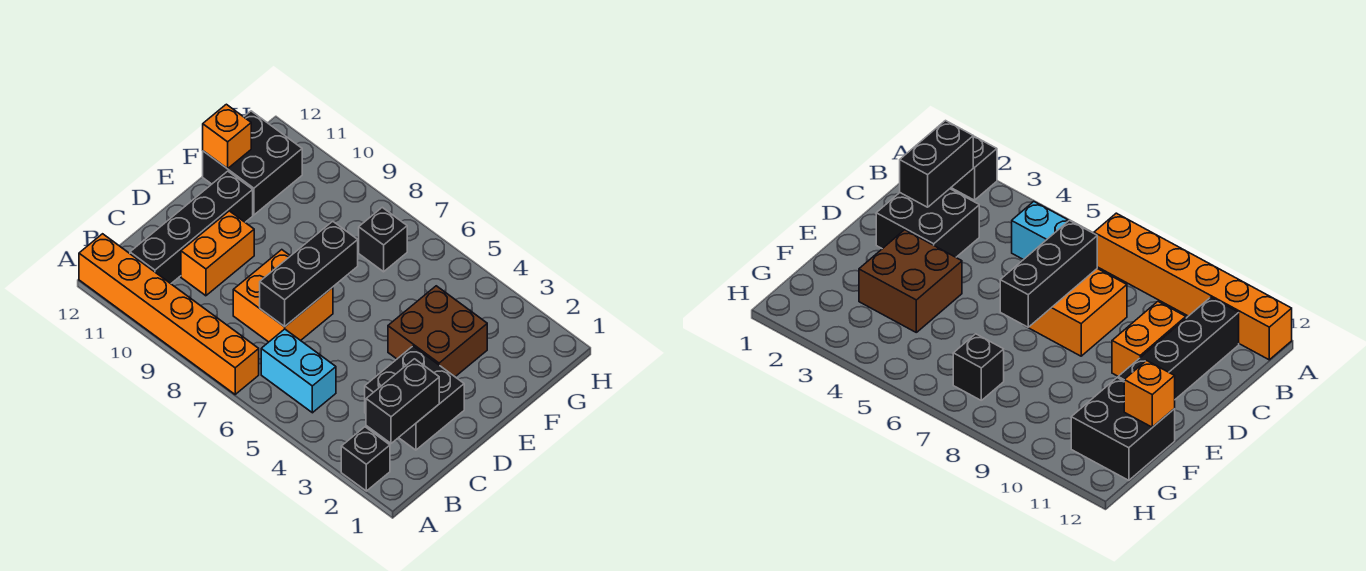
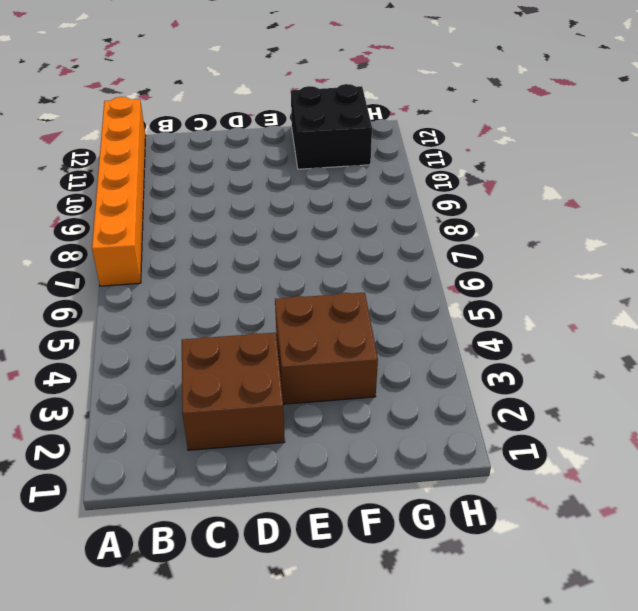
brown brick C2:D3 level 1 -> black brick C2:D3 level 1
none -> black brick A2 level 1
none -> cyan brick B5:B6 level 1
none -> black brick B11:E11 level 1

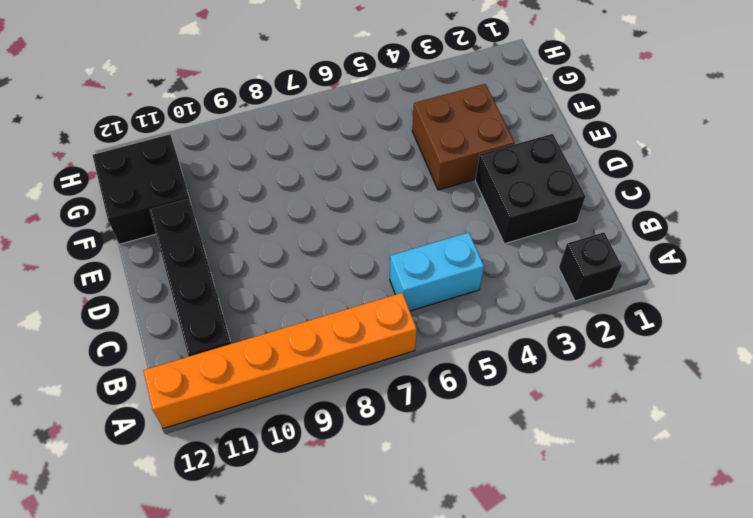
none -> orange brick C7:D8 level 1
none -> orange brick C10:D10 level 1
none -> black brick G7 level 1

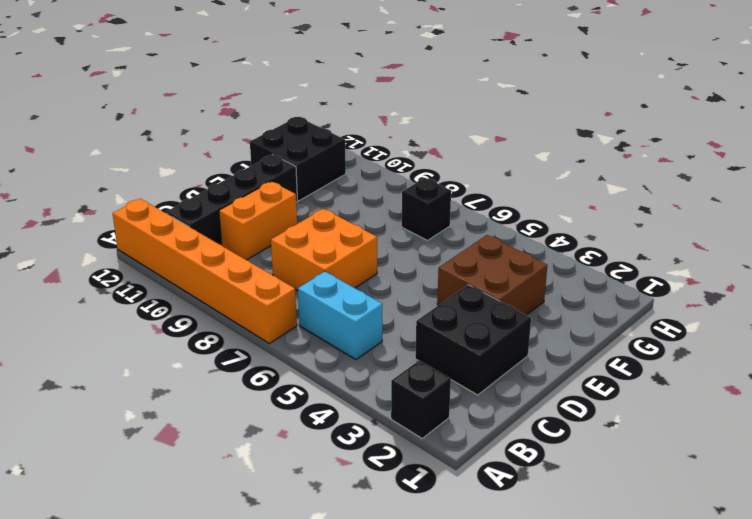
none -> black brick B2:C2 level 2
none -> black brick C7:E7 level 2
none -> orange brick F12 level 2

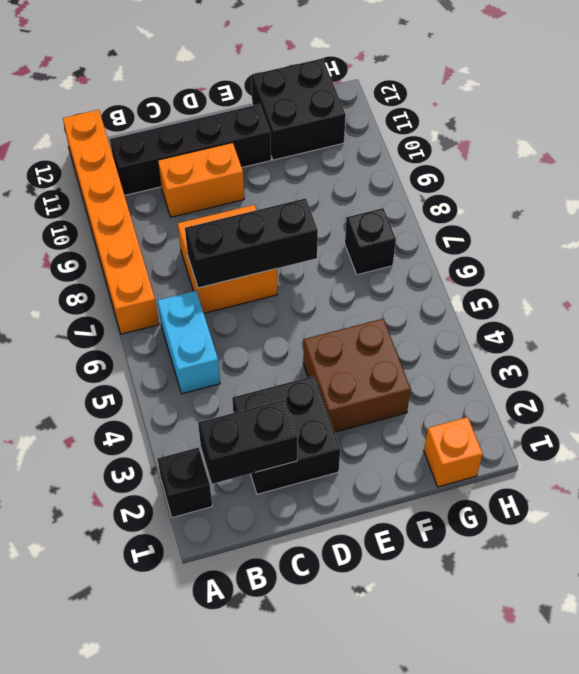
orange brick G1 level 1 -> orange brick F12 level 2

